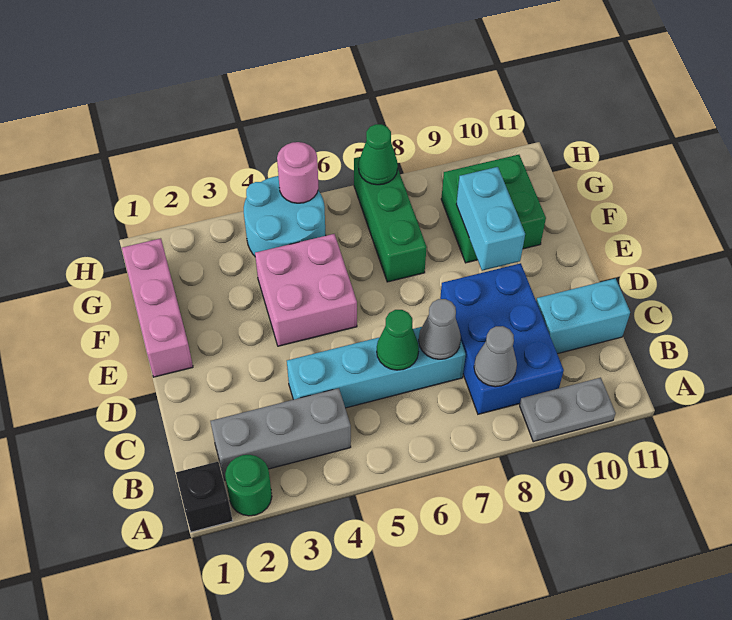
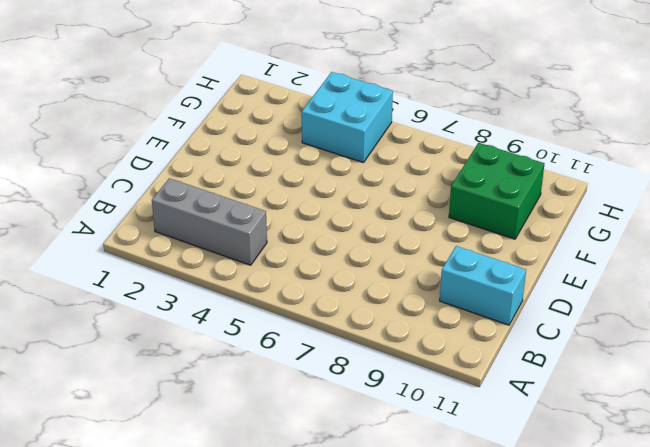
cyan brick G4:H5 level 1 -> cyan round brick G4:H5 level 1
none -> black brick A1 level 1
none -> green round brick A2 level 1
none -> grey plate A9:A10 level 1

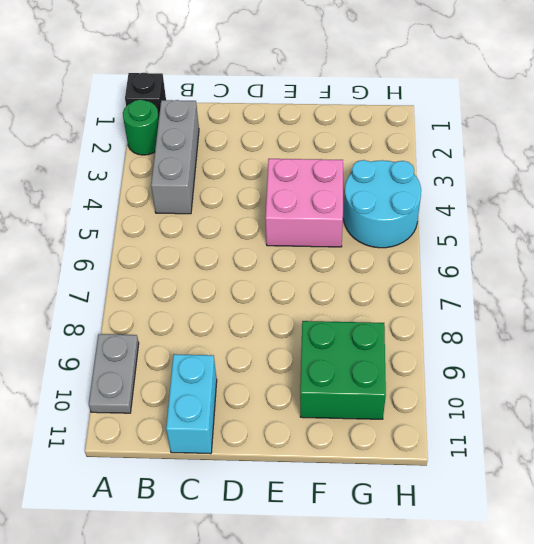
none -> blue brick B8:D9 level 1
none -> cyan brick C4:C7 level 1
none -> pink brick E1:G1 level 1

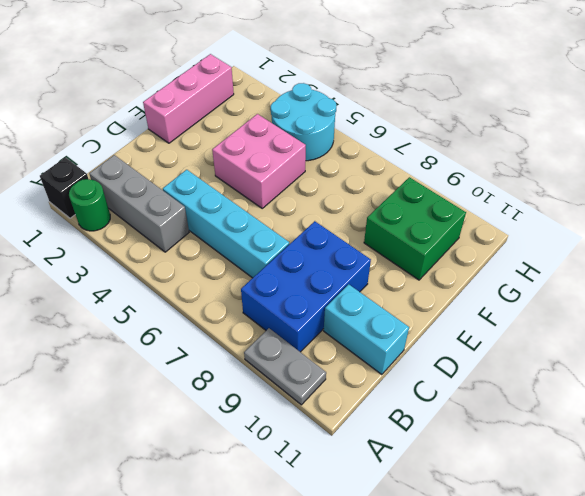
none -> green brick F7:H7 level 1
none -> grey cone B8 level 2
none -> green cone C6 level 2

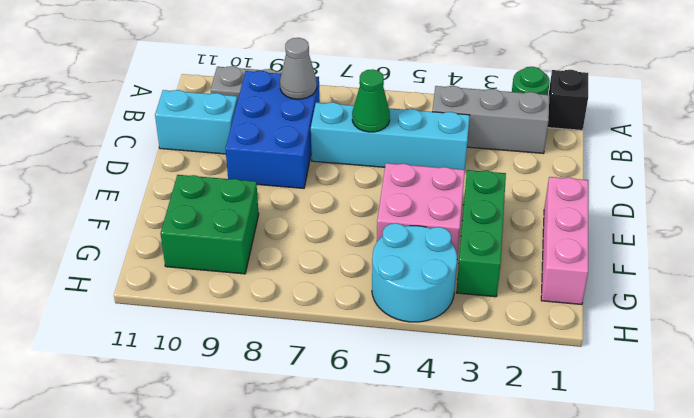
green brick E3:G3 level 1 -> green brick F7:H7 level 1
none -> grey cone C7 level 2
none -> cyan brick E9:F9 level 2
none -> pink round brick H5 level 2

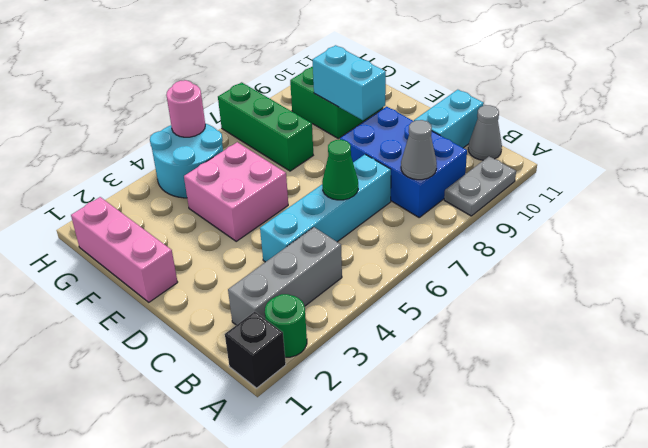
grey cone B11 level 1 -> grey cone C7 level 2
none -> green cone H7 level 2

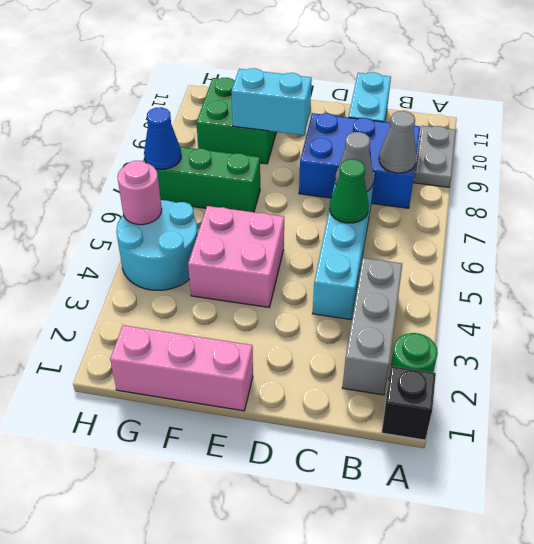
blue cone H7 level 2 -> green cone H7 level 2

